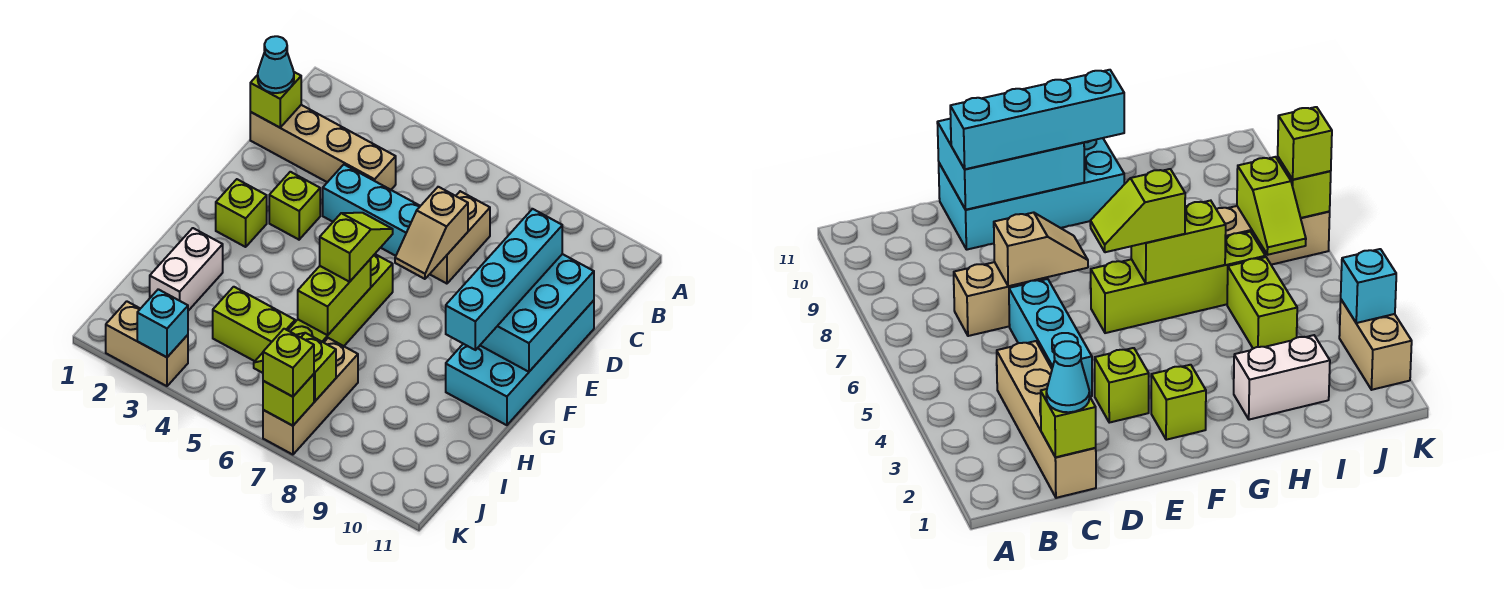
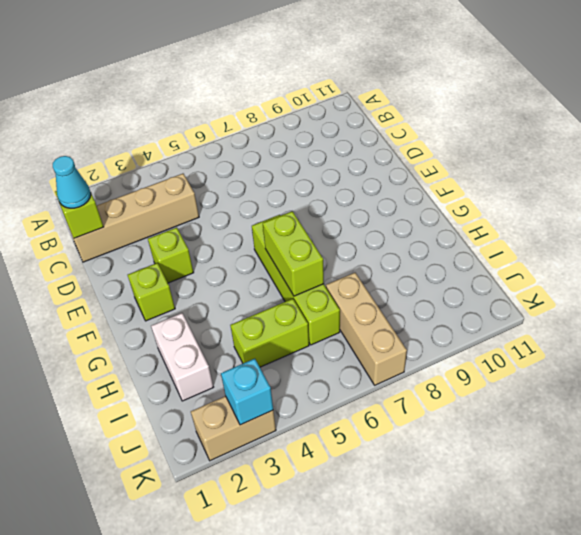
none -> tan brick C7:D7 level 1
none -> cyan brick D4:D6 level 1
none -> cyan brick D10:G11 level 1

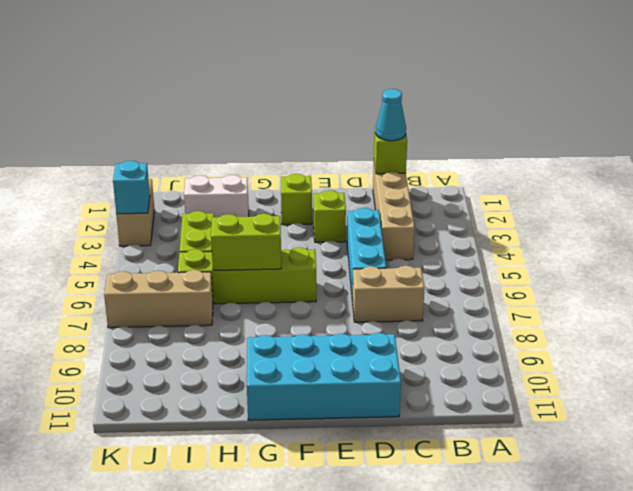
none -> tan slope D7:E7 level 2 top D
none -> cyan brick D10:F11 level 2
none -> lime slope J6:J7 level 2 top 7

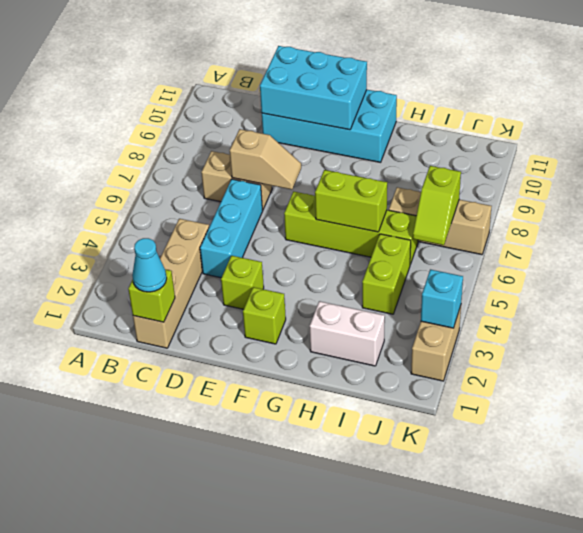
none -> lime brick K7 level 2
none -> cyan brick D10:G10 level 3
none -> lime slope F6:G6 level 3 top G

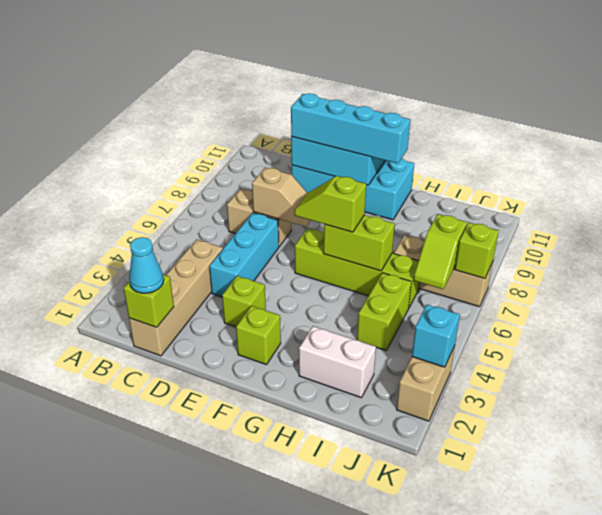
none -> lime brick K7 level 3

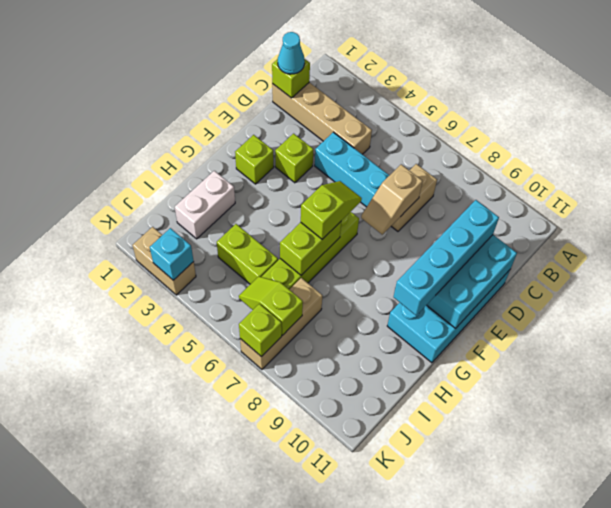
none -> lime brick K7 level 3

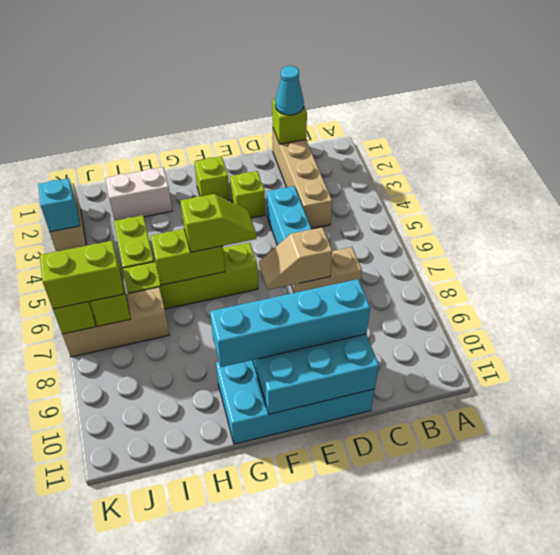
lime brick J7:K7 level 3 -> lime brick K7 level 3

